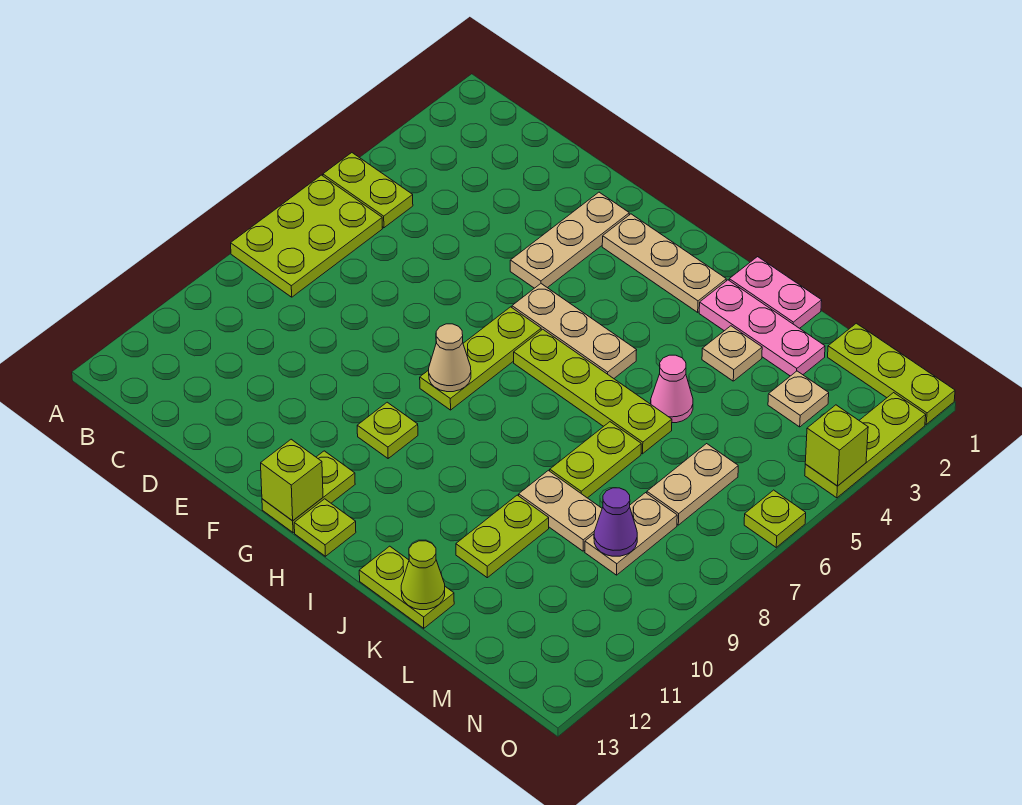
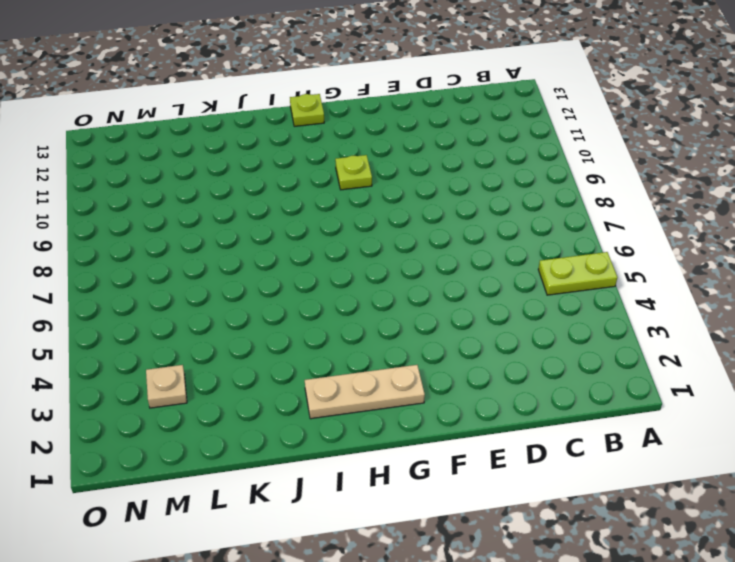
none -> lime plate A6:B8 level 1
none -> tan plate F2:F4 level 1
none -> tan plate G5:I5 level 1

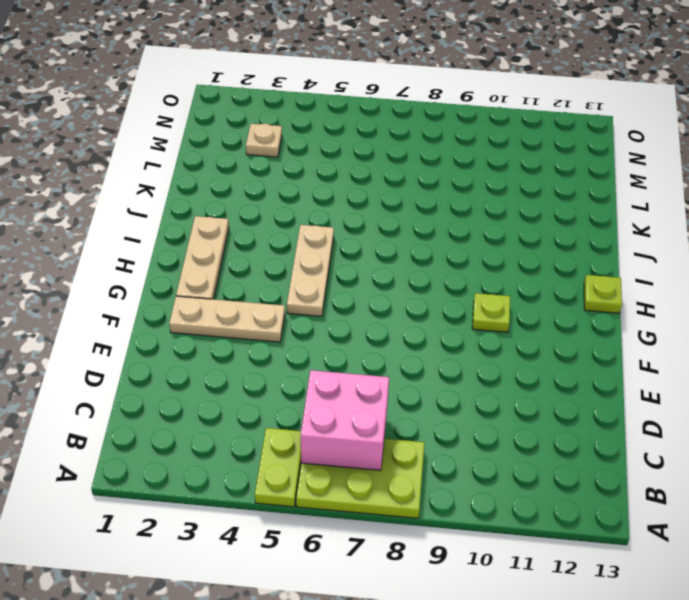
pink brick B6:C7 level 2 -> none
none -> lime plate G6:G8 level 1
none -> lime plate G12:G13 level 1
none -> lime plate H6:K6 level 1

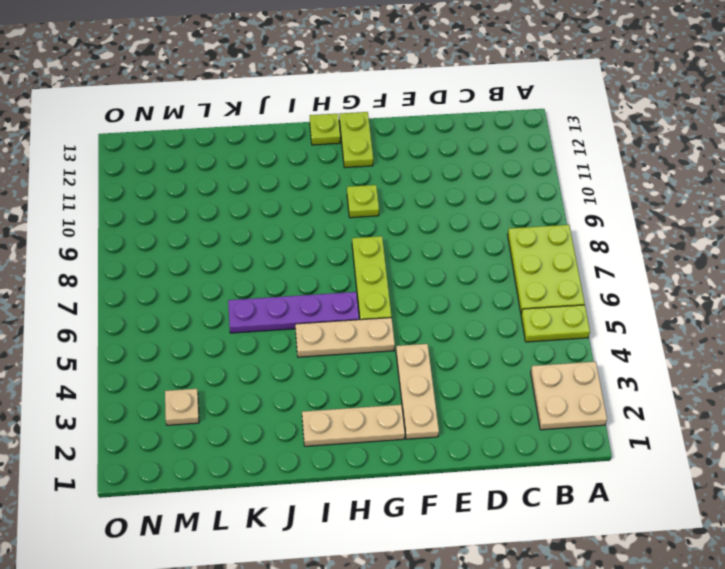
tan plate A2:B3 level 1 -> none
purple plate H6:K6 level 1 -> lime plate H6:K6 level 1
none -> pink plate J1:K1 level 1
none -> pink plate J2:L2 level 1
none -> lime plate J13:K13 level 1

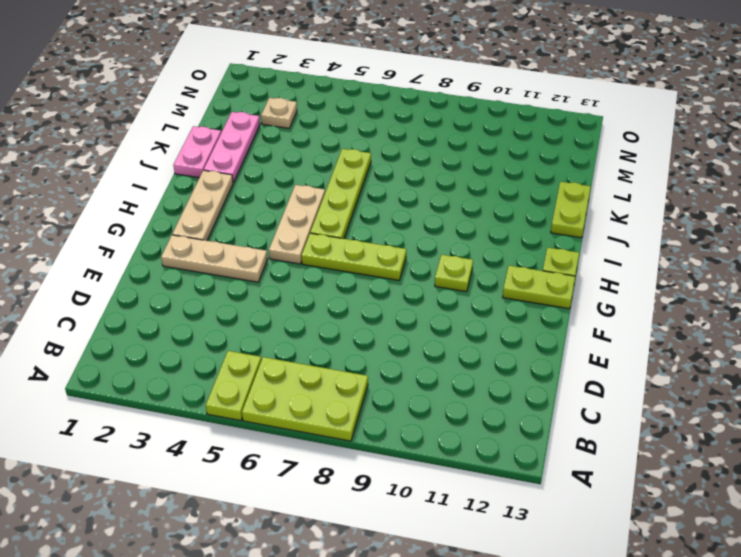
none -> tan plate K3 level 1
none -> pink cone K5 level 1
none -> lime plate K7:K8 level 1

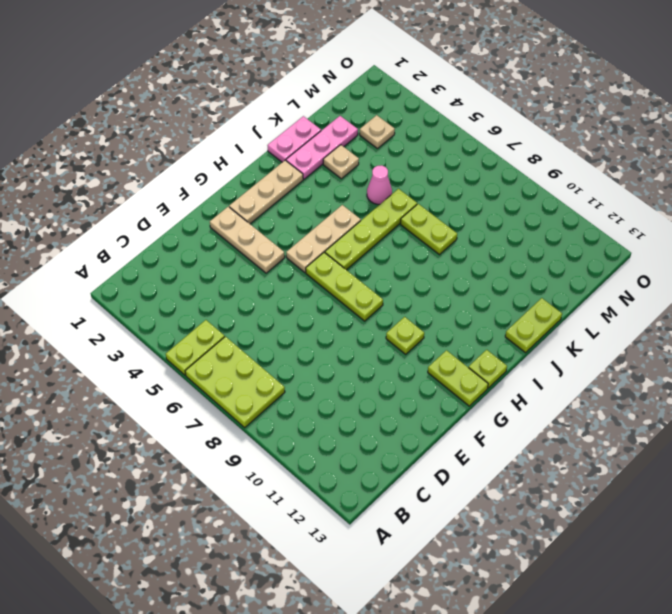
none -> tan plate K9:L9 level 1
none -> lime plate K10:K11 level 1
none -> lime plate M1:O1 level 1

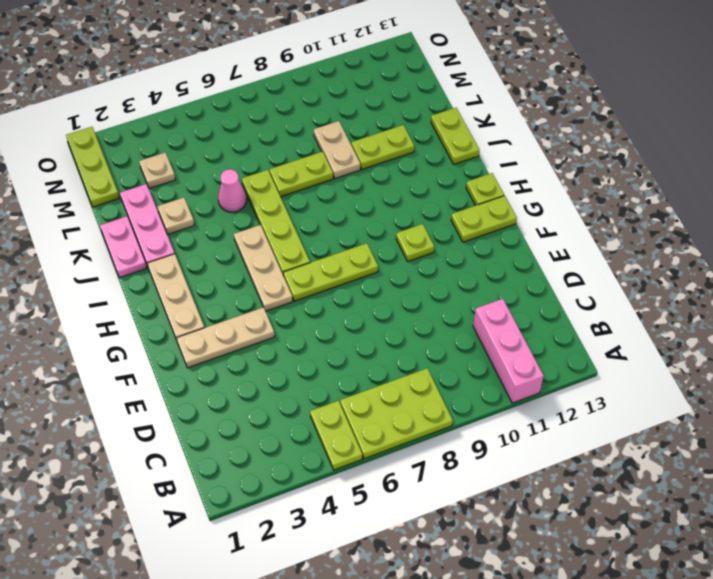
pink brick A11:C11 level 1 -> none
none -> tan plate M6:M7 level 1
none -> tan plate M8:M9 level 1
none -> lime plate O2:O4 level 1

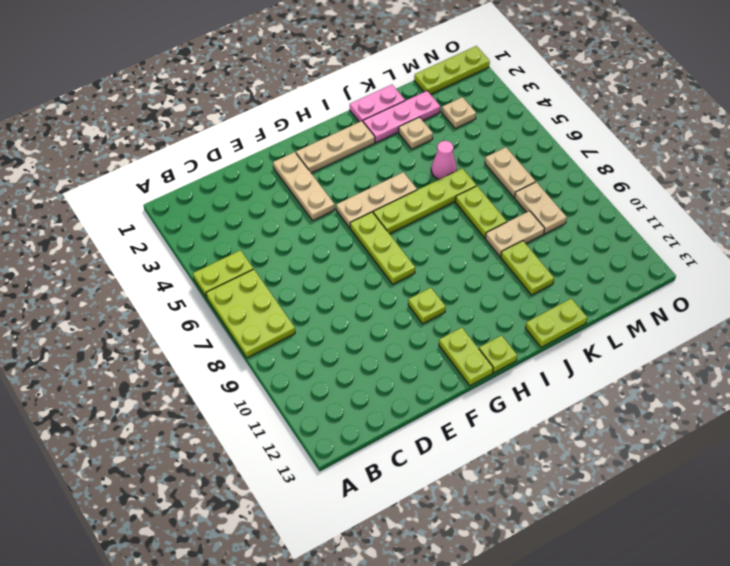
none -> lime plate O2:O4 level 1
none -> lime plate O6 level 1
none -> tan cone G8 level 2

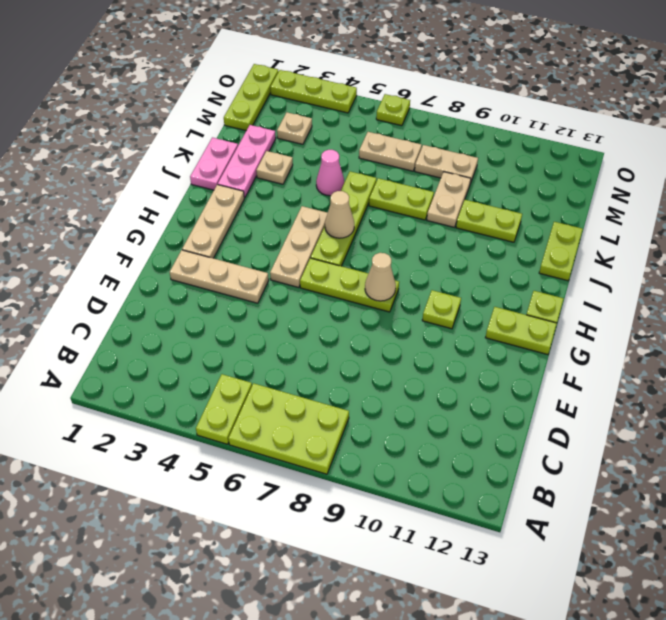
tan cone I6 level 2 -> none
none -> lime brick G13 level 2
none -> lime cone K13 level 2
none -> purple cone M9 level 2

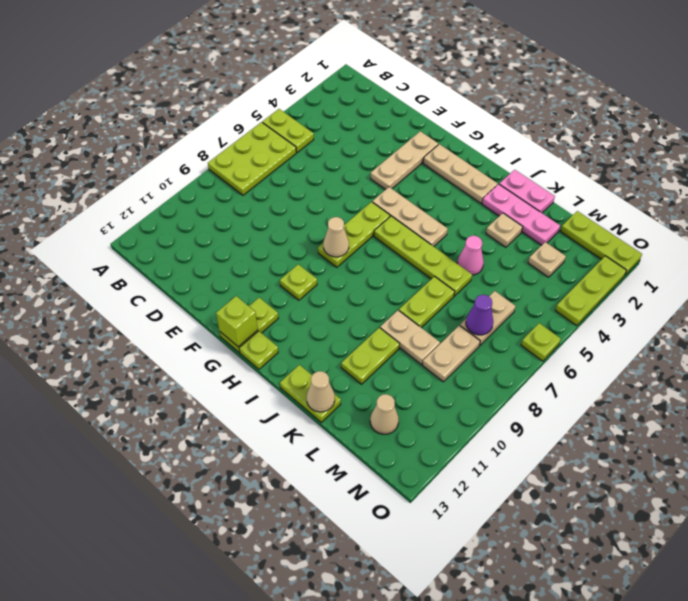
tan cone K13 level 2 -> lime cone K13 level 2
purple cone M7 level 2 -> purple cone M9 level 2
tan cone M12 level 1 -> none
none -> lime brick O4 level 2

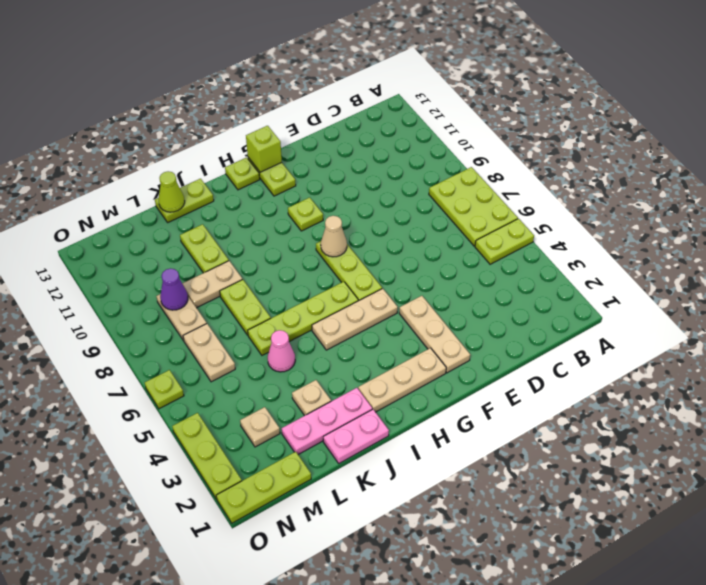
none -> lime brick O4 level 2

